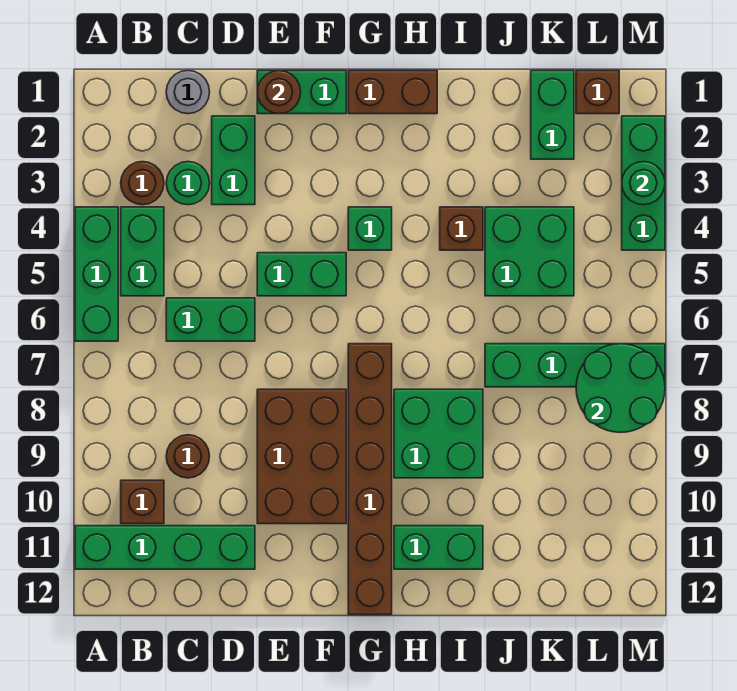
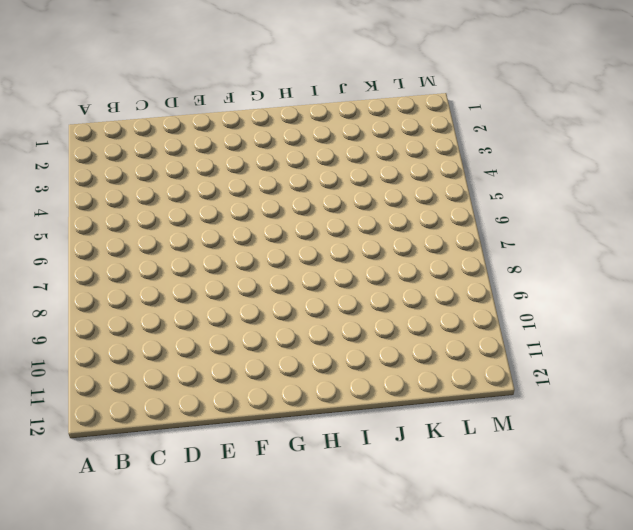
none -> green brick A4:A6 level 1
none -> green brick A11:D11 level 1
none -> brown round brick B3 level 1

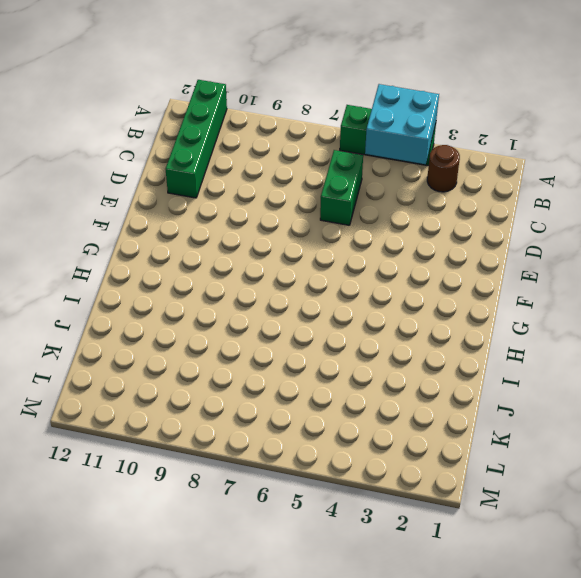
cyan brick A4:B5 level 2 -> none
none -> green brick B4:B5 level 1
none -> brown brick B10 level 1
none -> grey round brick C1 level 1

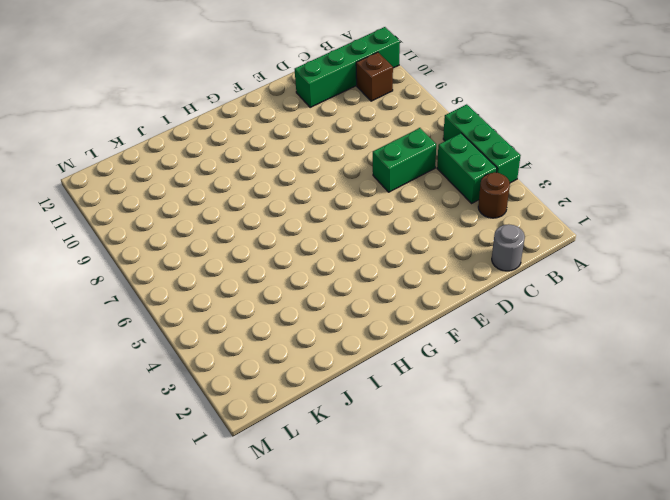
none -> green round brick C3 level 1
none -> brown round brick C9 level 1
none -> green brick D2:D3 level 1

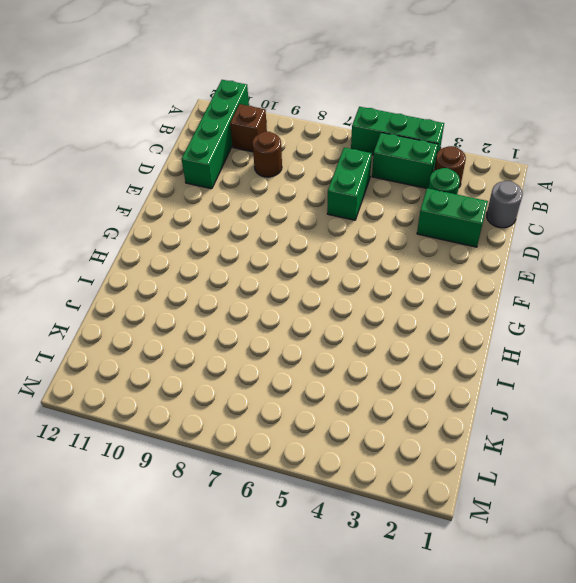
none -> green brick E1:F1 level 1
none -> green brick E5:F5 level 1
none -> brown brick E8:F10 level 1

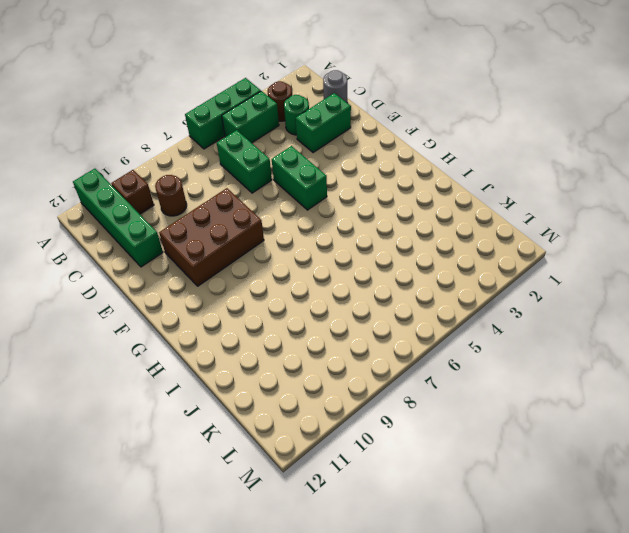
none -> green brick E1:F1 level 1
none -> brown brick G1:H1 level 1
none -> green brick G4 level 1

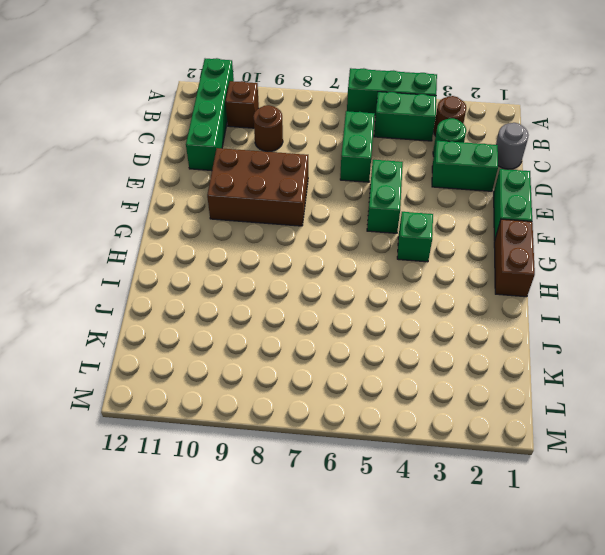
none -> brown brick G7:G12 level 1
none -> green brick H8:I9 level 1
none -> green brick H11:I11 level 1

